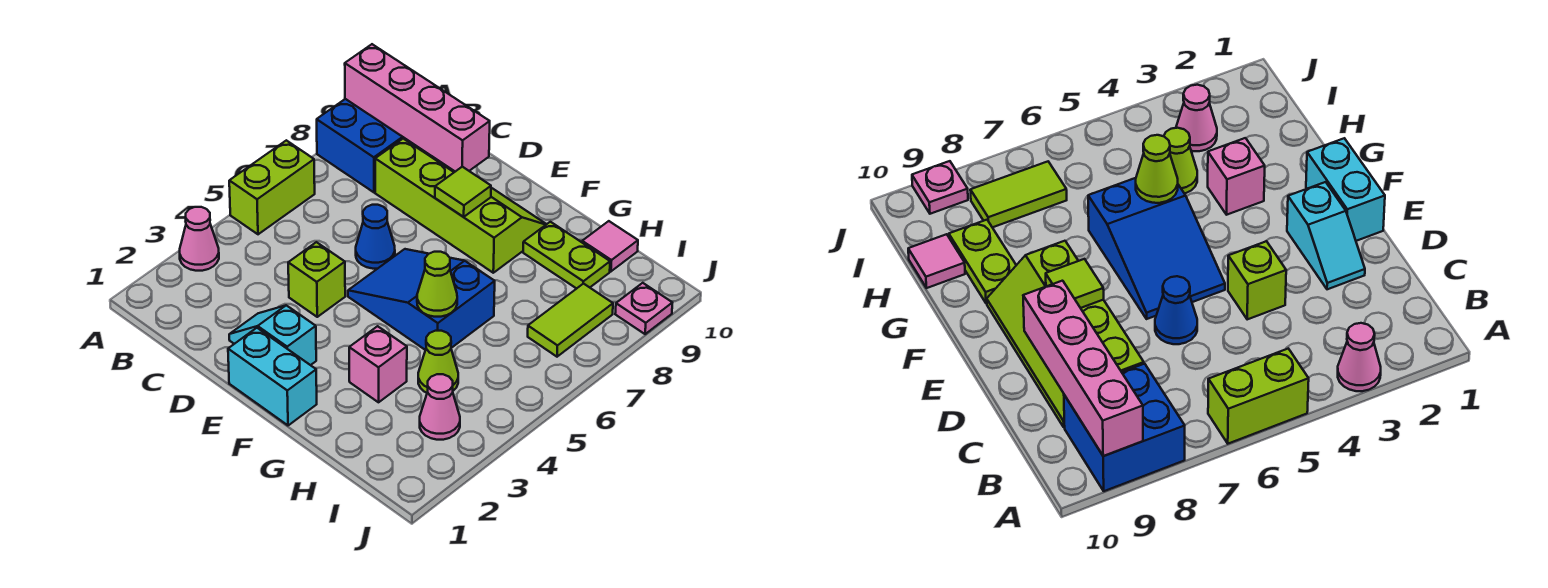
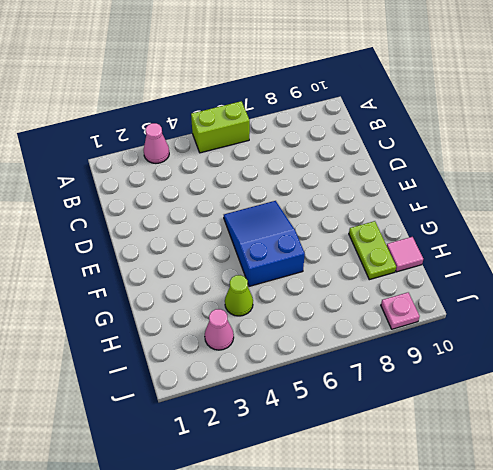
none -> blue brick A8:B9 level 1
none -> lime slope C8:F9 level 1 top 8
none -> cyan slope D2:E2 level 1 top E

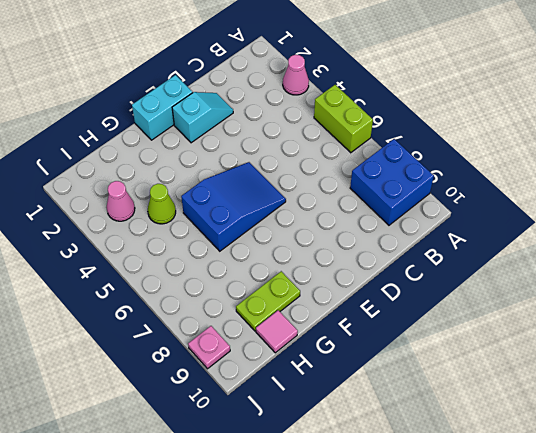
none -> lime slope C8:F9 level 1 top 8
none -> lime brick D4 level 1
none -> blue cone D6 level 1

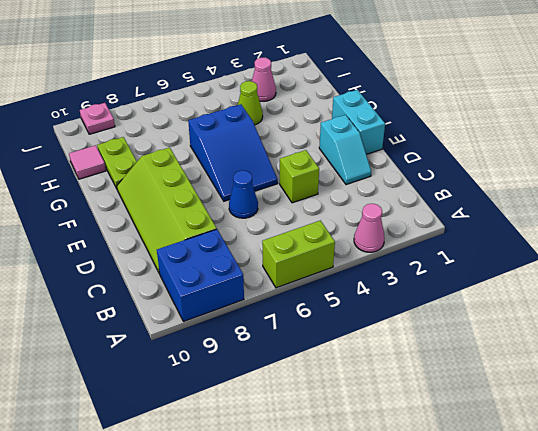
none -> pink brick G3 level 1
none -> lime tile I7:I8 level 1
none -> pink brick A9:D9 level 2

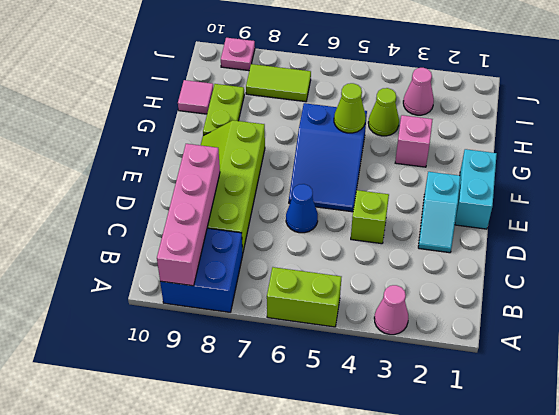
none -> lime tile E8 level 2

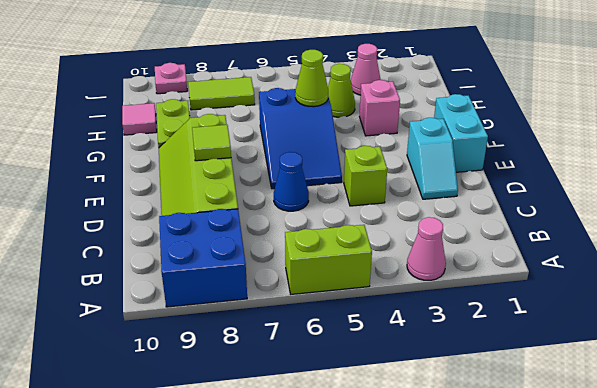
none -> pink brick A9:D9 level 2

